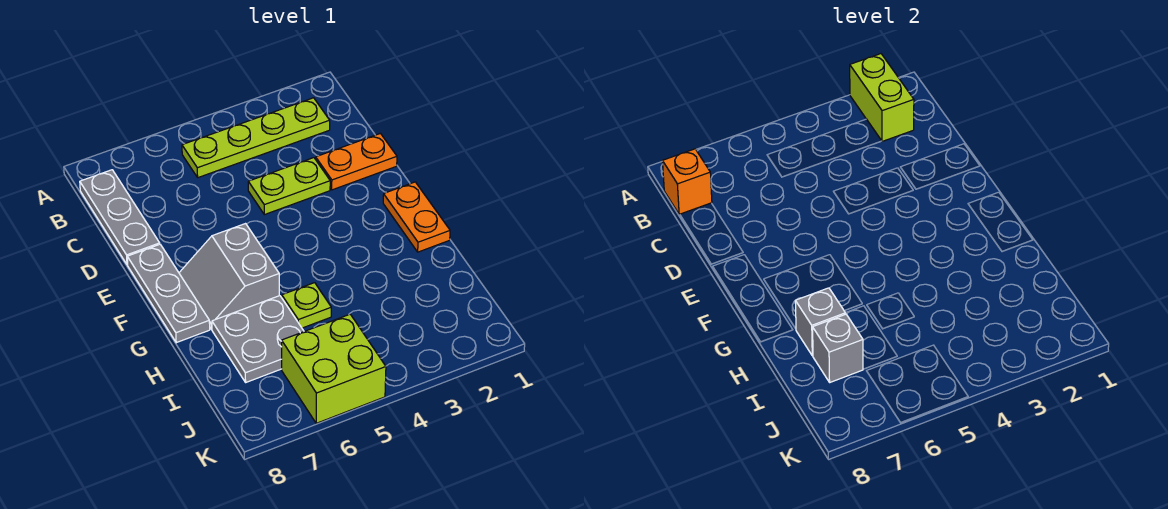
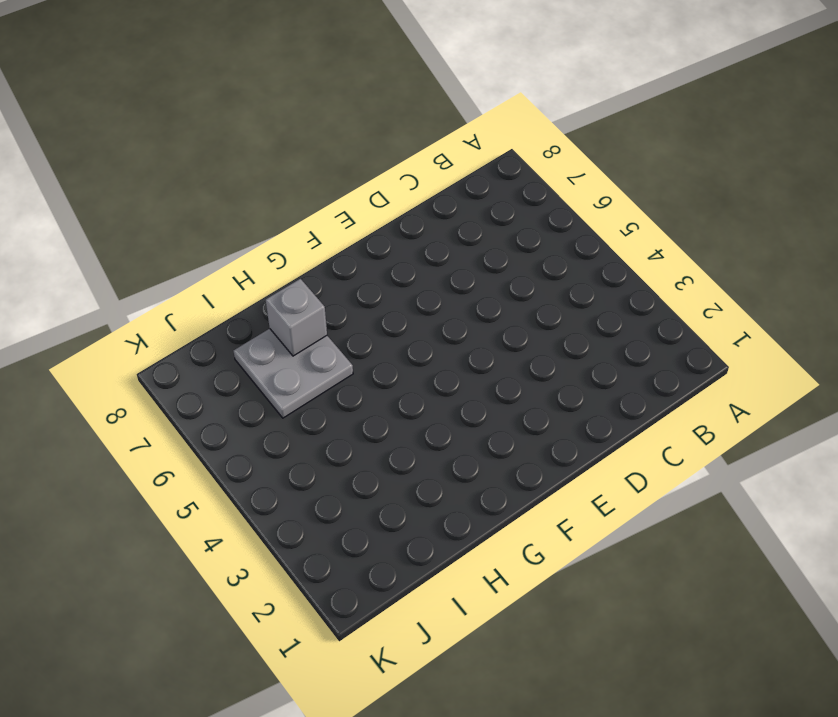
none -> lime plate B2:B5 level 1
none -> grey plate B8:D8 level 1
none -> orange plate D1:D2 level 1

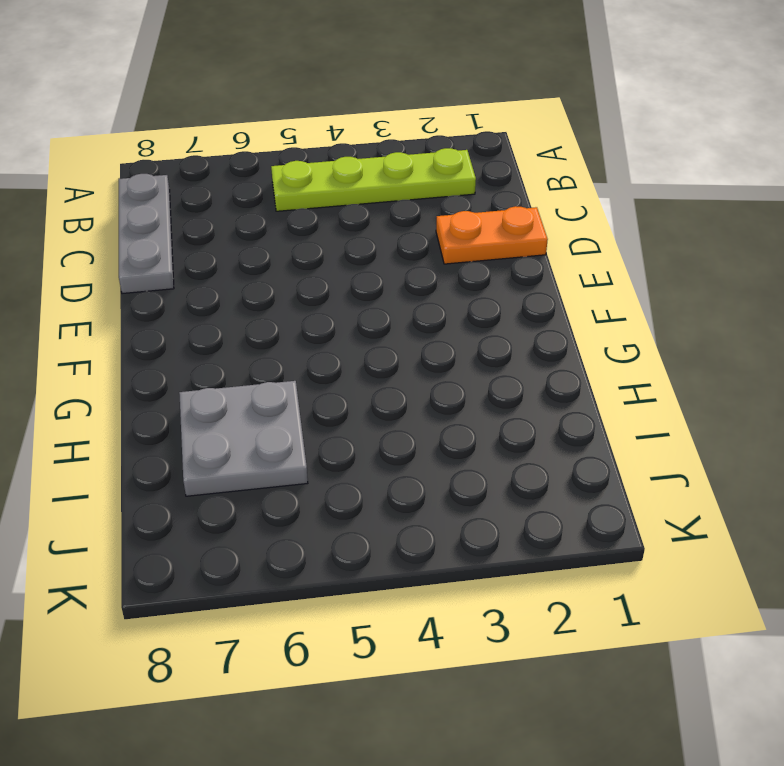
none -> lime plate D3:D4 level 1
none -> grey plate E8:G8 level 1
none -> orange plate F1:G1 level 1

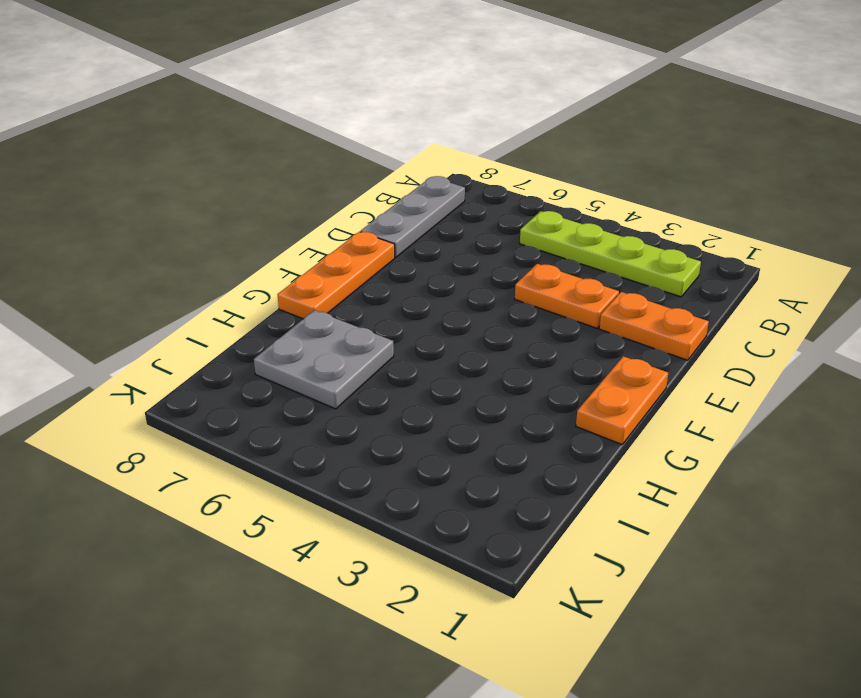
orange plate D3:D4 level 1 -> lime plate D3:D4 level 1
orange plate E8:G8 level 1 -> grey plate E8:G8 level 1
none -> grey slope F6:G7 level 1 top 6
none -> lime plate H5 level 1
none -> lime brick J5:K6 level 1

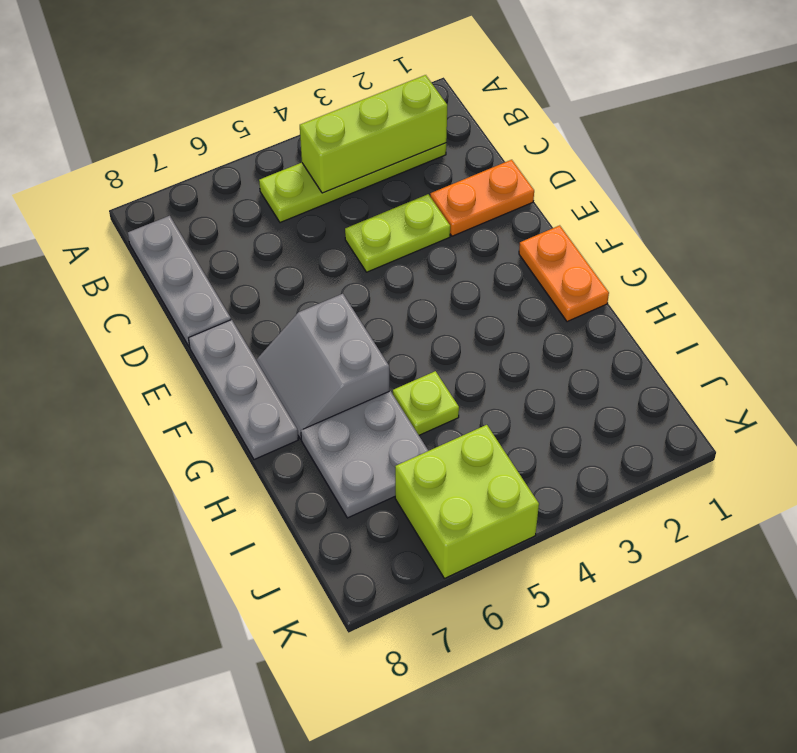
lime brick B2:B4 level 2 -> lime brick A2:B2 level 2
none -> orange brick B8 level 2
none -> grey brick H7 level 2
none -> grey brick I7 level 2

